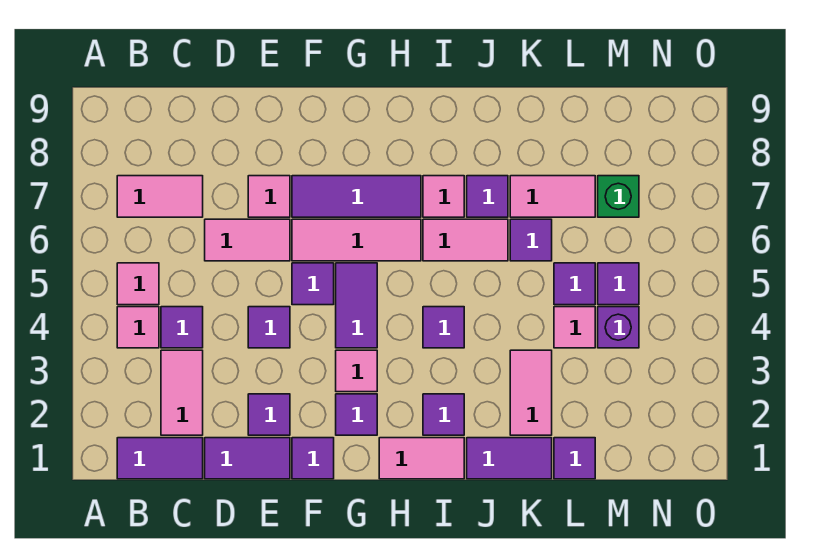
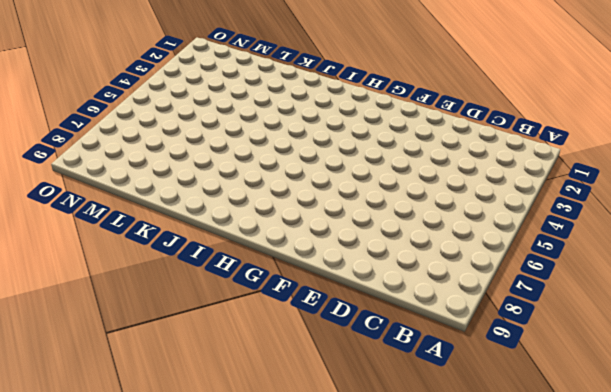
none -> purple tile B1:C1 level 1
none -> pink tile B4 level 1
none -> pink tile B5 level 1
none -> pink tile B7:C7 level 1

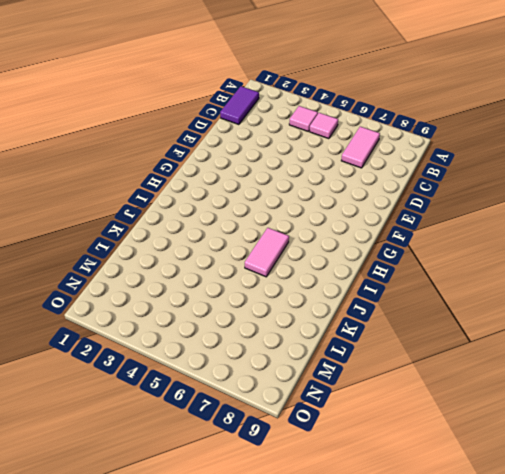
none -> pink tile C2:C3 level 1
none -> purple tile C4 level 1
none -> purple tile D1:E1 level 1
none -> pink tile D6:E6 level 1

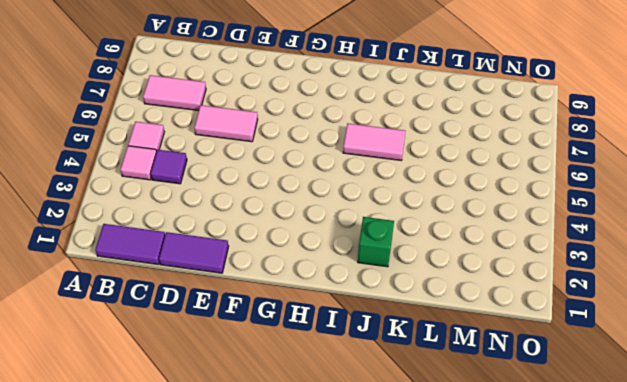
green brick J2 level 1 -> green brick M7 level 1
none -> pink tile C2:C3 level 1
none -> purple tile E2 level 1
none -> purple tile E4 level 1
none -> pink tile E7 level 1

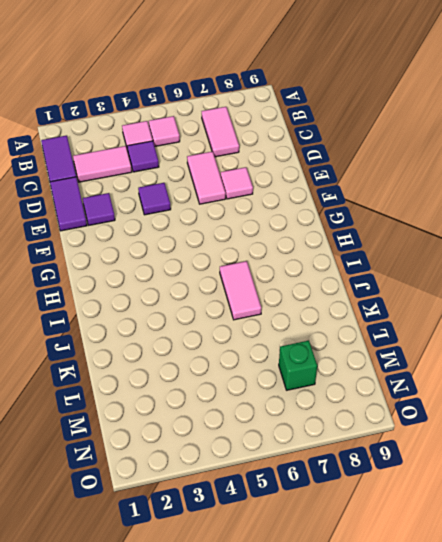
none -> purple tile F1 level 1
none -> purple tile F5 level 1
none -> pink tile F6:H6 level 1
none -> purple tile F7:H7 level 1

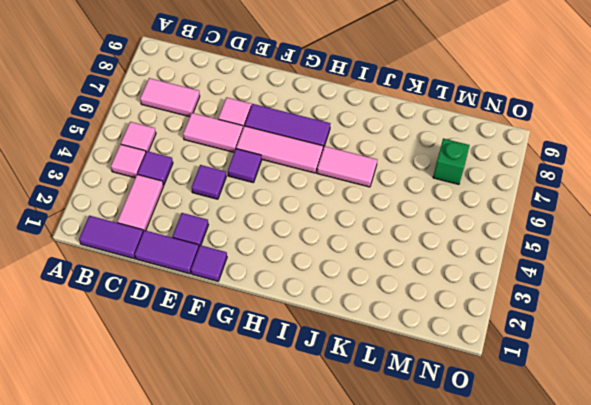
none -> purple tile G2 level 1
none -> pink tile G3 level 1
none -> purple tile G4:G5 level 1
none -> pink tile H1:I1 level 1

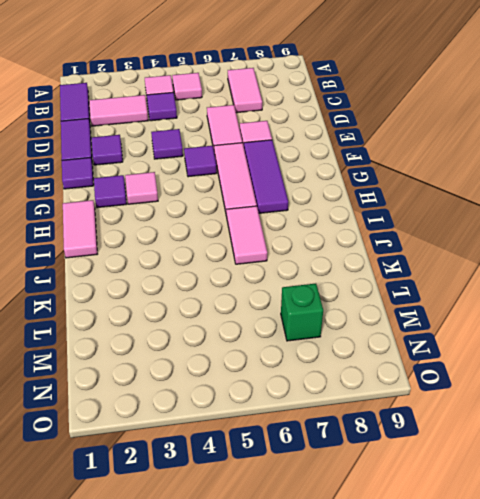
none -> purple tile G4:G5 level 1
none -> purple tile I2 level 1
none -> purple tile I4 level 1
none -> pink tile I7 level 1

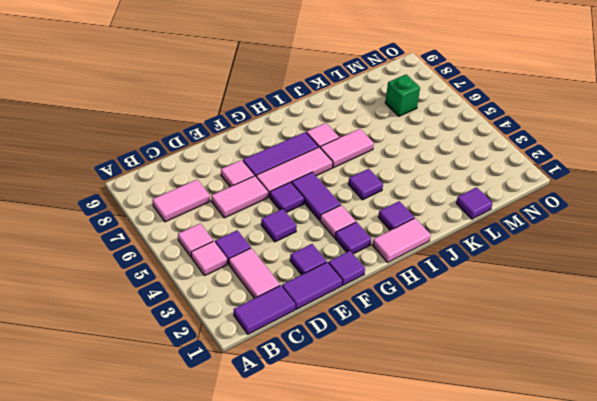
none -> purple tile J1:K1 level 1
none -> purple tile J7 level 1
none -> pink tile K2:K3 level 1
none -> purple tile K6 level 1

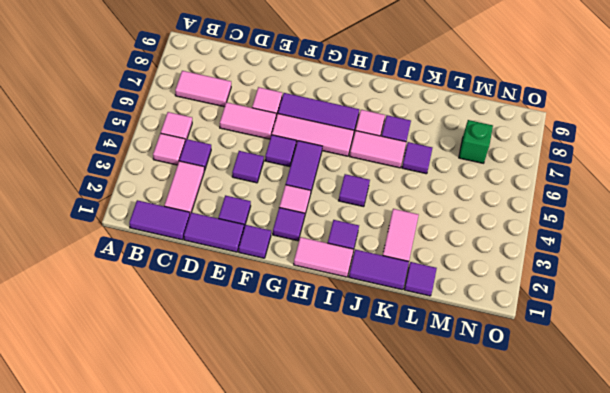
none -> pink tile K7:L7 level 1
none -> pink tile L4 level 1
none -> purple tile L5 level 1
none -> purple brick M4 level 1

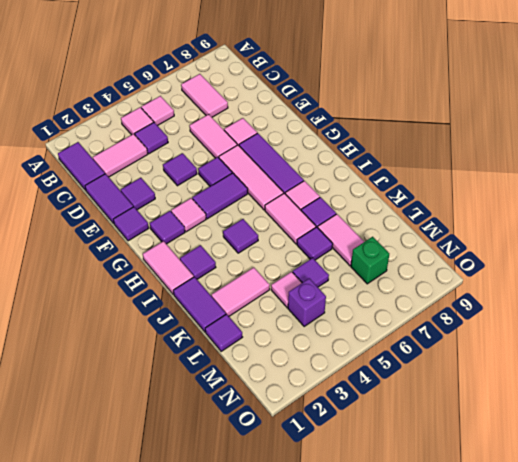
none -> purple tile M5 level 1

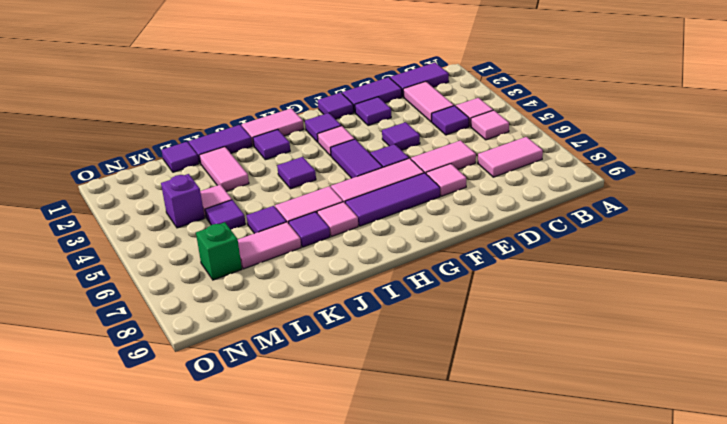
none -> purple tile M5 level 1

